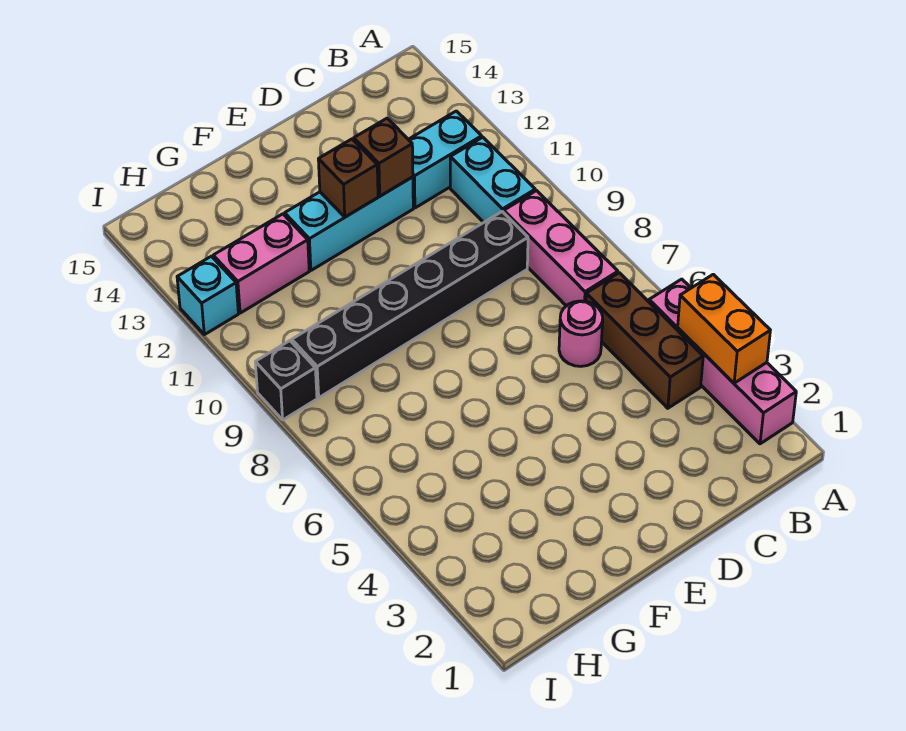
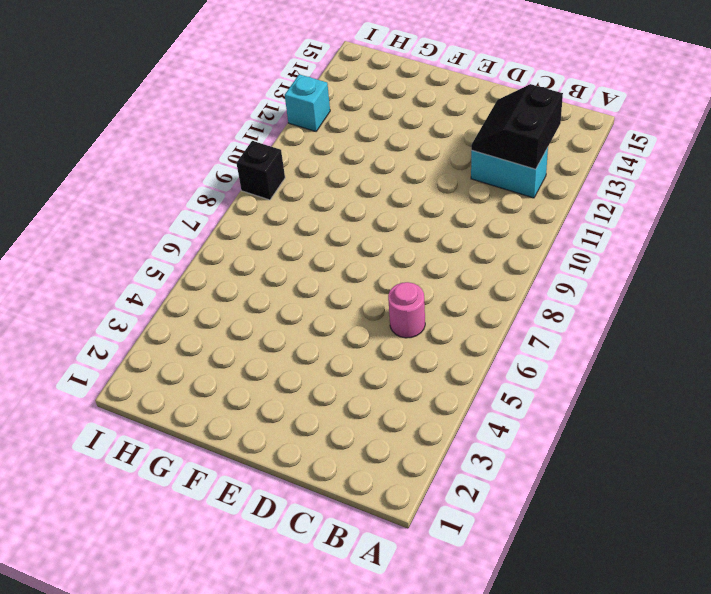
black slope B12:C13 level 2 top B -> none
none -> pink brick A2:A5 level 1
none -> brown brick B4:B6 level 1
none -> pink brick B7:B9 level 1

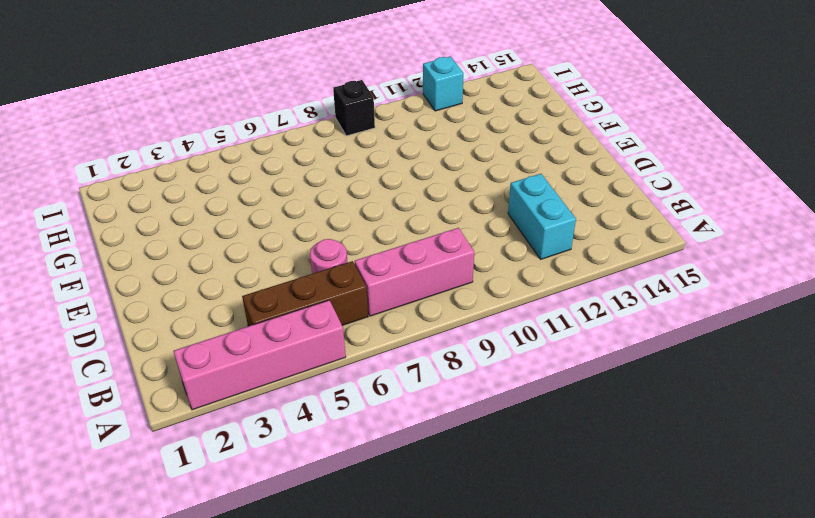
none -> cyan brick B10:B11 level 1
none -> black brick C9:H9 level 1
none -> cyan brick D12:F12 level 1

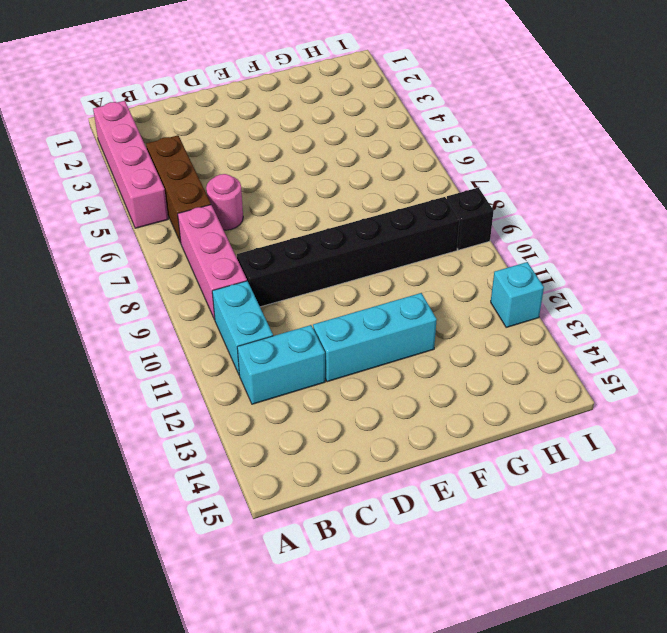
none -> pink brick G12:H12 level 1
none -> orange brick A3:A4 level 2
none -> brown brick D12 level 2

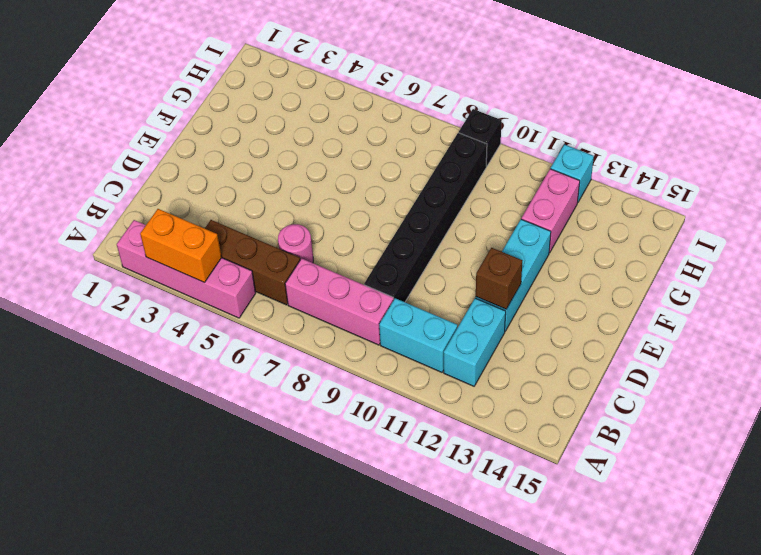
none -> brown brick E12 level 2

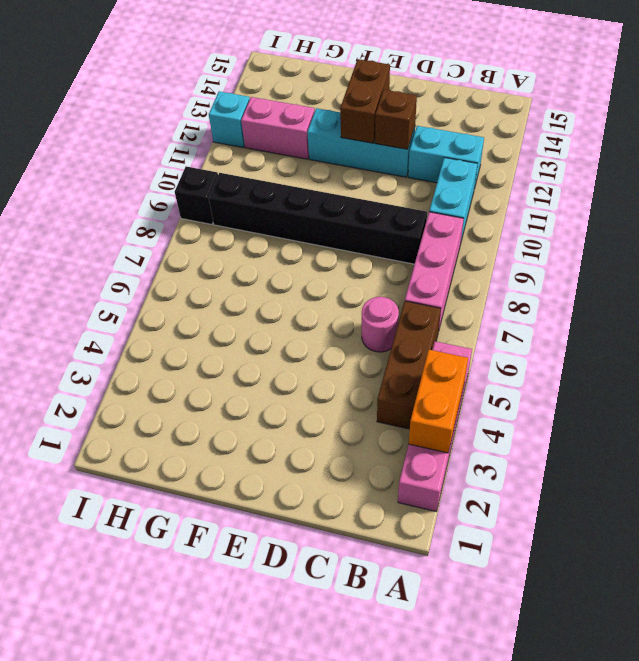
brown brick E12:E13 level 2 -> brown brick E12 level 2

